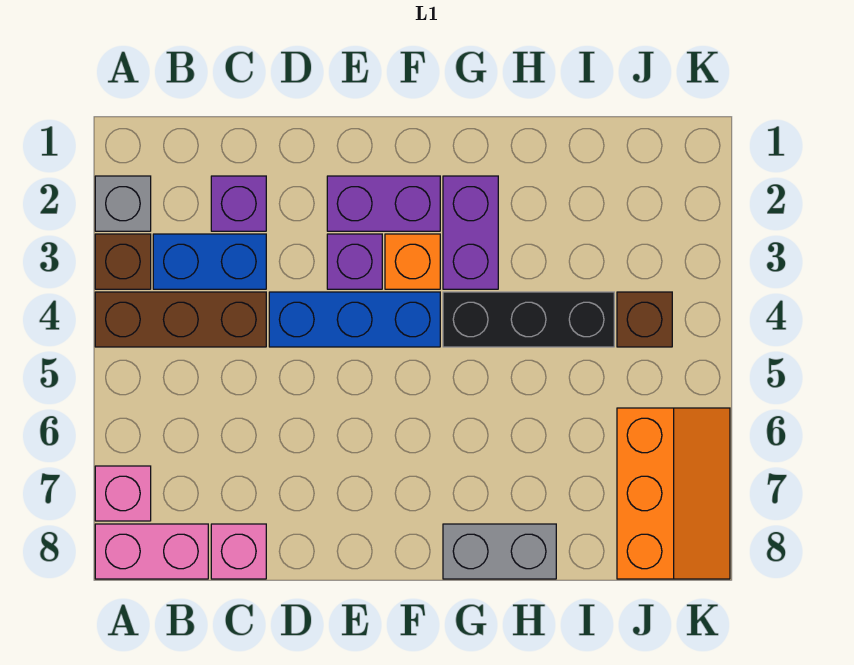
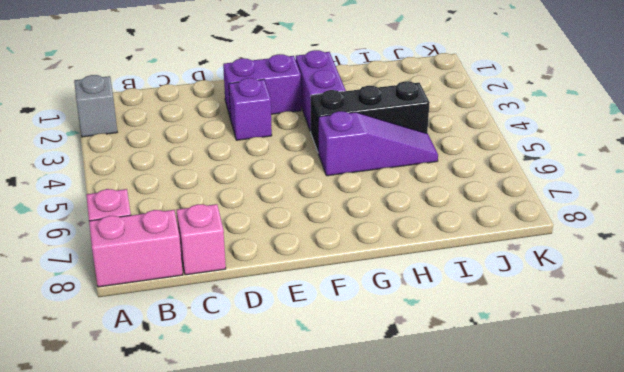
purple slope G5:I5 level 1 top G -> none
none -> brown brick A3 level 1
none -> brown brick A4:C4 level 1
none -> blue brick B3:C3 level 1

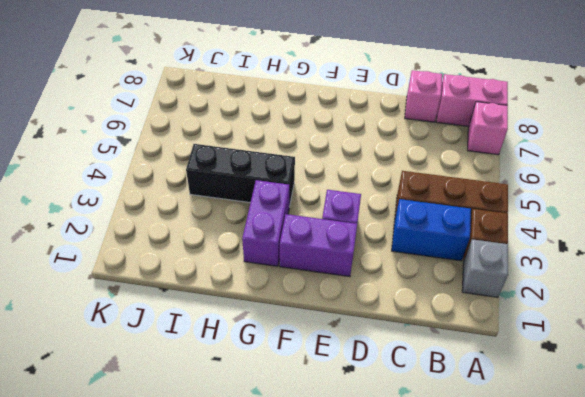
none -> purple brick C2 level 1
none -> blue brick D4:F4 level 1
none -> orange brick F3 level 1

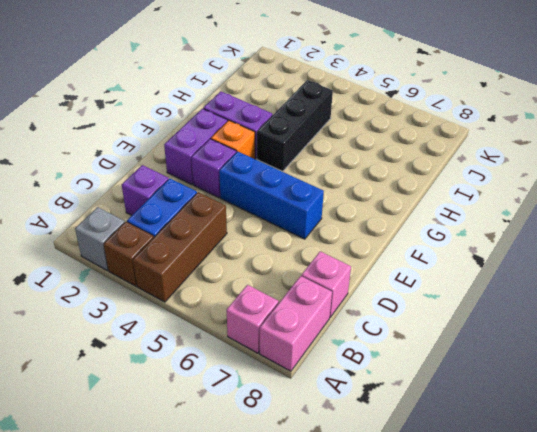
blue brick E4:E6 level 1 -> blue brick D4:F4 level 1
none -> grey brick G8:H8 level 1
none -> brown brick J4 level 1
none -> orange slope J6:K8 level 1 top J

